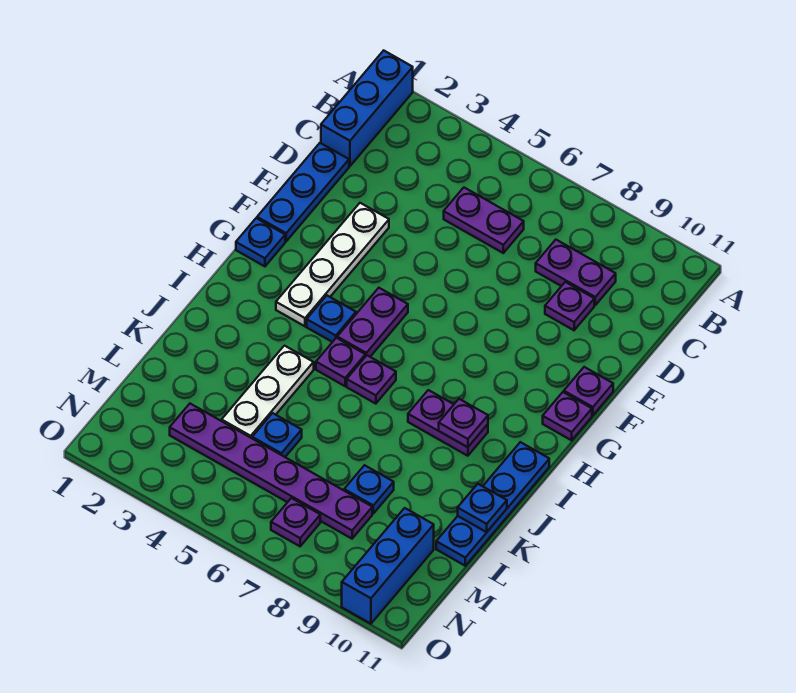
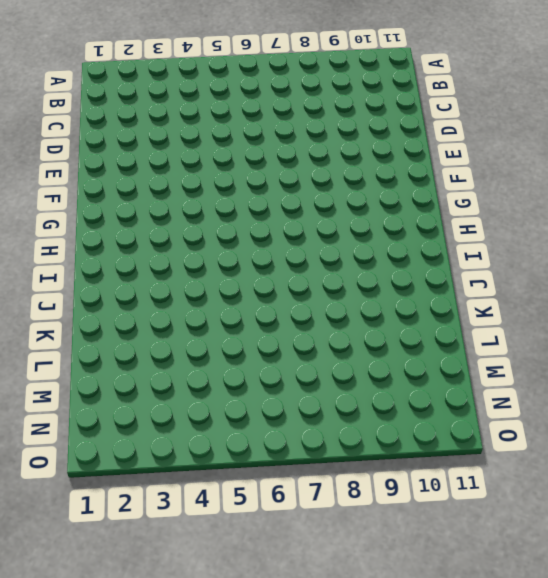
none -> blue brick A1:C1 level 1
none -> purple plate C5:C6 level 1
none -> purple plate C8:C9 level 1

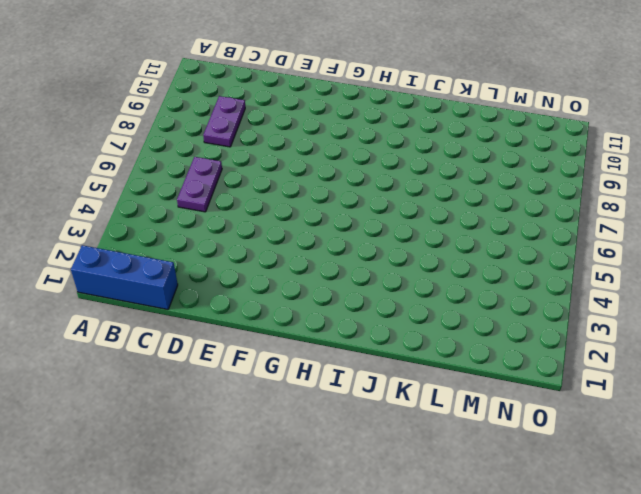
none -> blue plate D1:F1 level 1
none -> purple plate D9 level 1
none -> white plate E3:H3 level 1

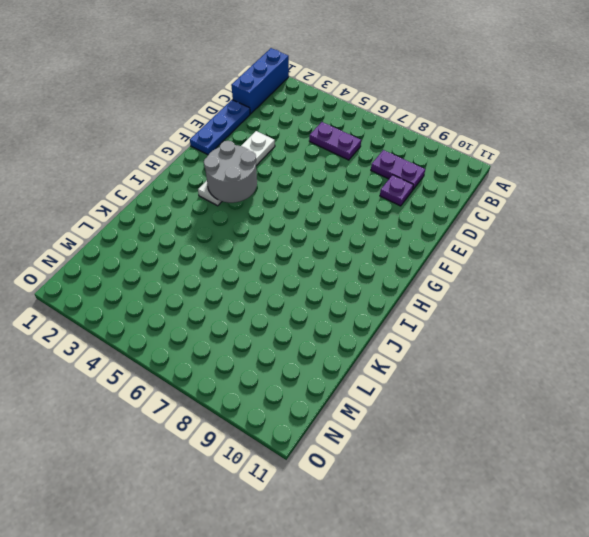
grey round brick G3:H4 level 2 -> none
none -> purple plate F11 level 1
none -> blue plate G1 level 1
none -> purple plate G5:H5 level 1

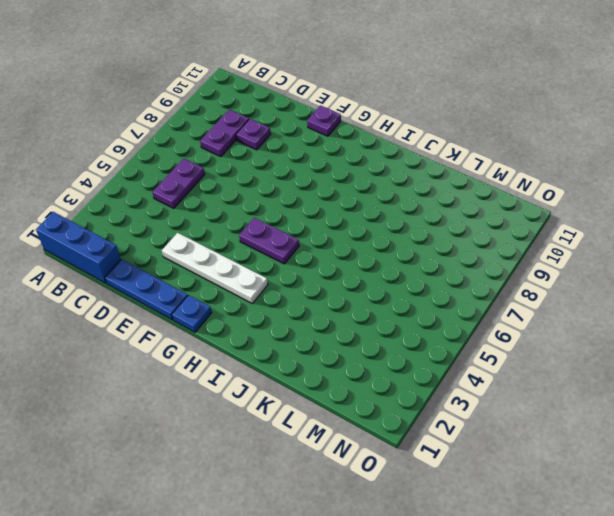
none -> purple plate G11 level 1
none -> blue plate H4 level 1
none -> purple plate I5 level 1

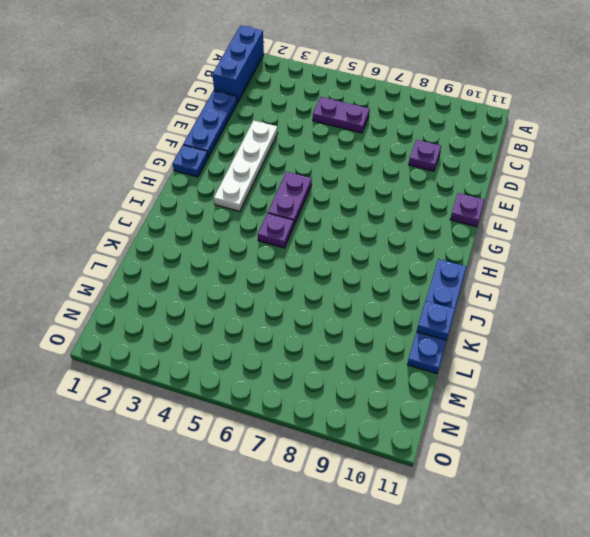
none -> purple plate C8:C9 level 1
none -> purple plate G11 level 1
none -> blue plate H4 level 1

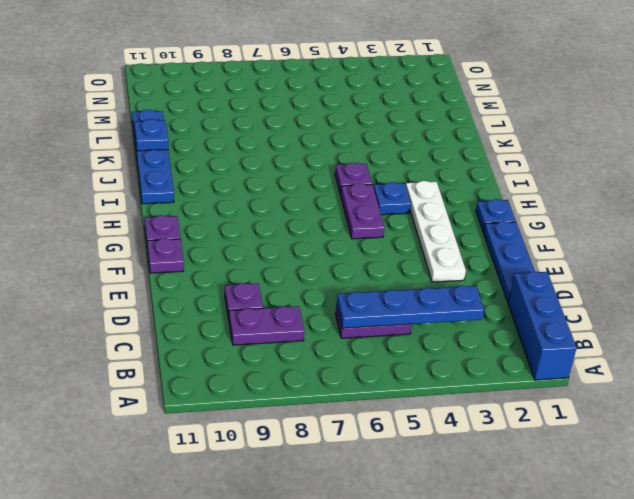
blue plate C3:C6 level 2 -> none
none -> purple plate I6 level 1
none -> purple plate I8:I9 level 1
none -> white plate J4:L4 level 1

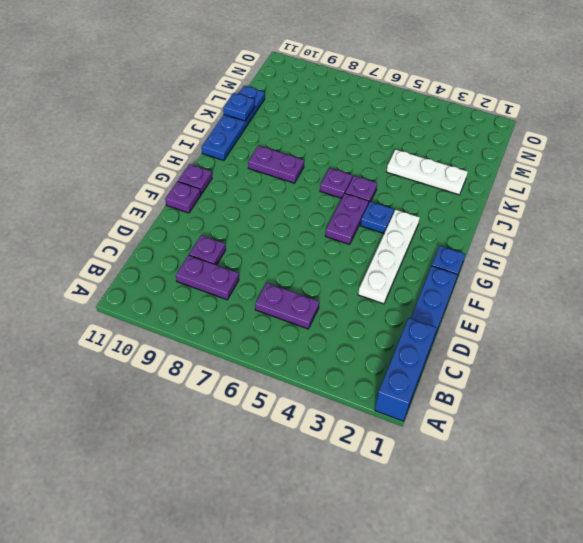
white plate K2:K4 level 1 -> white plate J4:L4 level 1
none -> blue plate L5 level 1
none -> blue plate L8 level 1
none -> purple plate M3:M8 level 1

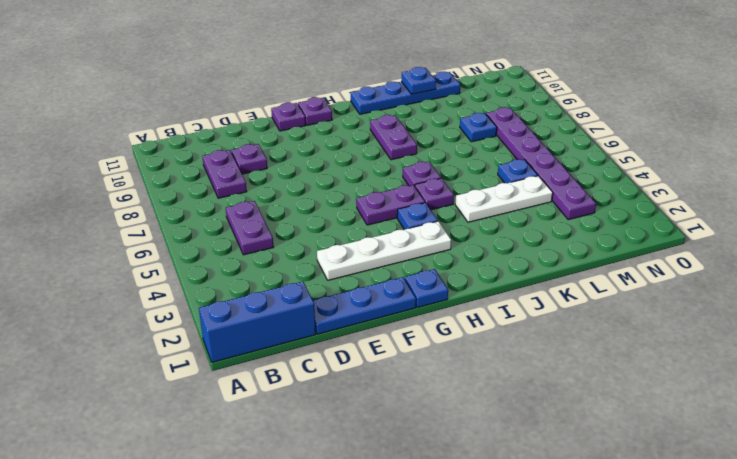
none -> blue brick M10:O10 level 1
none -> purple plate N7 level 1
none -> purple plate I9 level 2

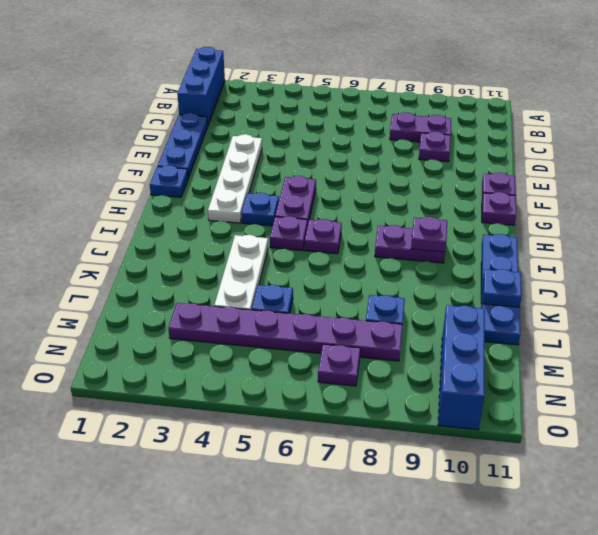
none -> purple plate C5:C6 level 1

